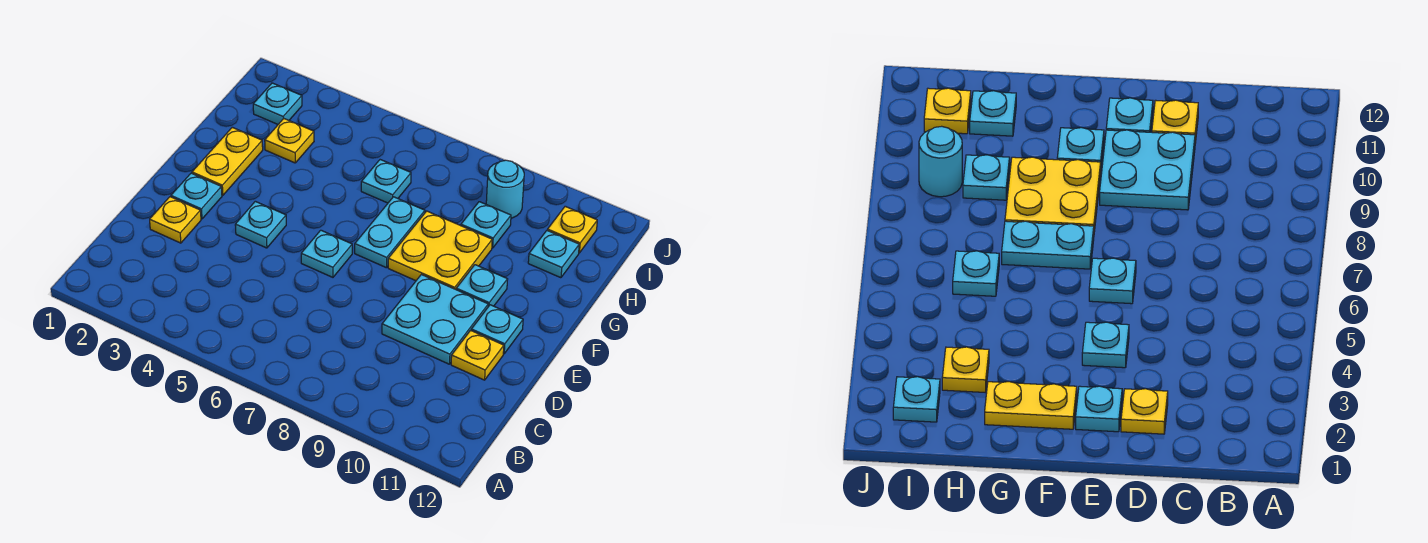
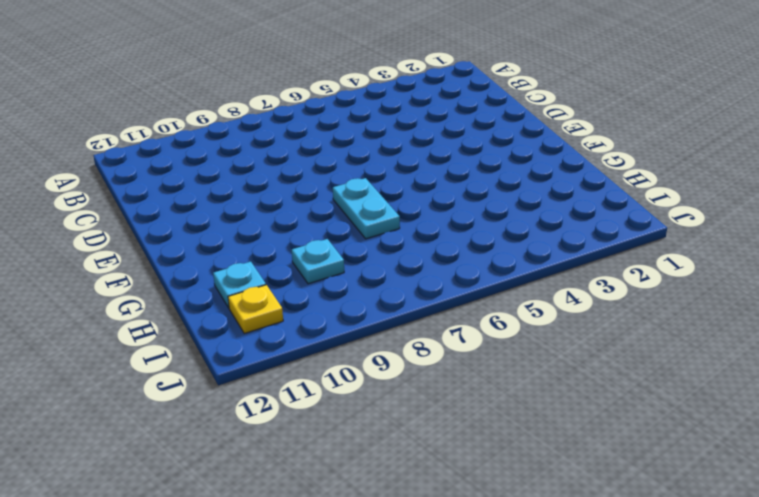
none -> yellow plate D2 level 1
none -> cyan plate D9:E10 level 1
none -> yellow plate D11 level 1

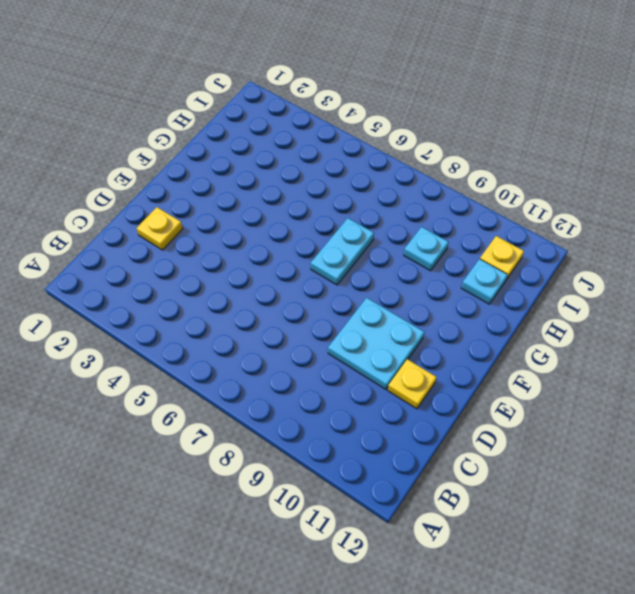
none -> cyan plate E2 level 1
none -> cyan plate E4 level 1
none -> cyan plate E6 level 1

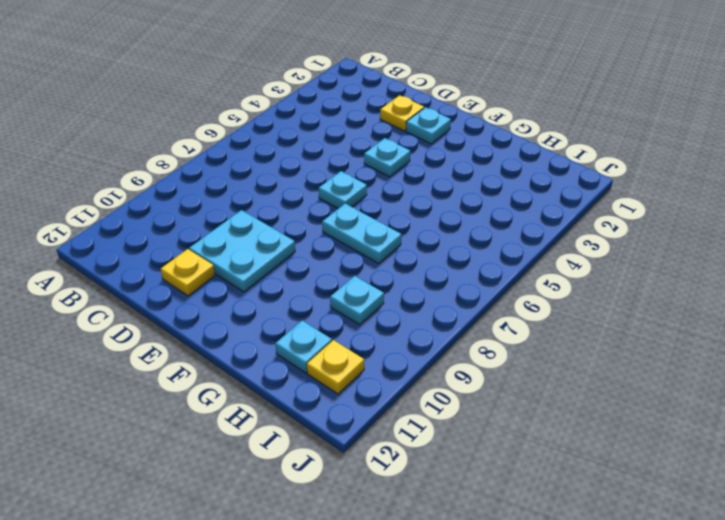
none -> cyan plate E11 level 1
none -> yellow plate F2:G2 level 1
none -> yellow plate F8:G9 level 1

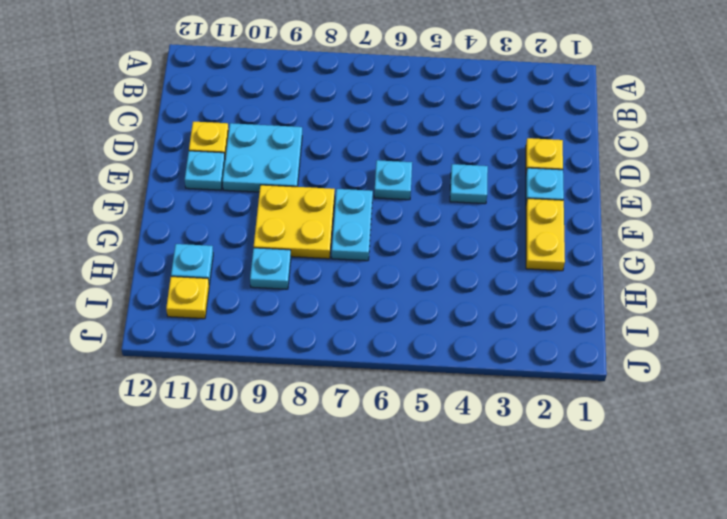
none -> cyan plate F10 level 1
none -> yellow plate H3 level 1
none -> cyan plate H6 level 1

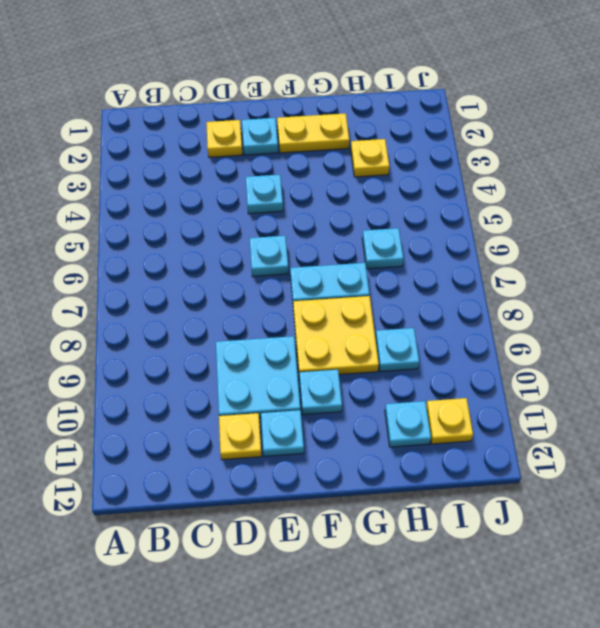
none -> cyan plate I2 level 1
none -> cyan round brick I9 level 1

